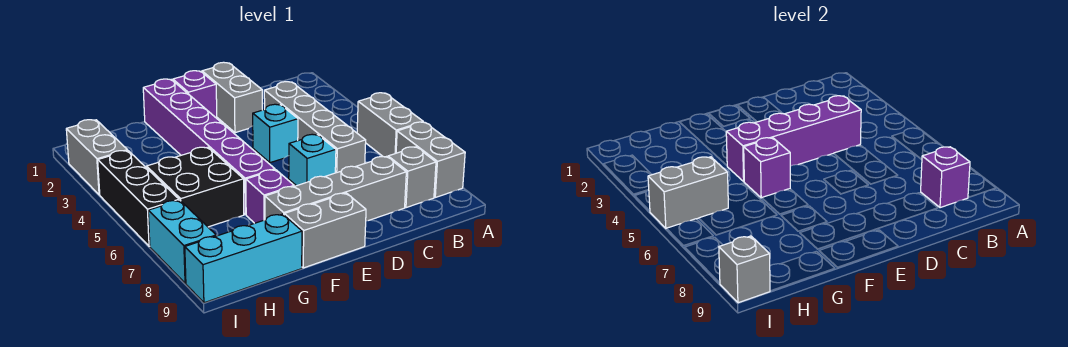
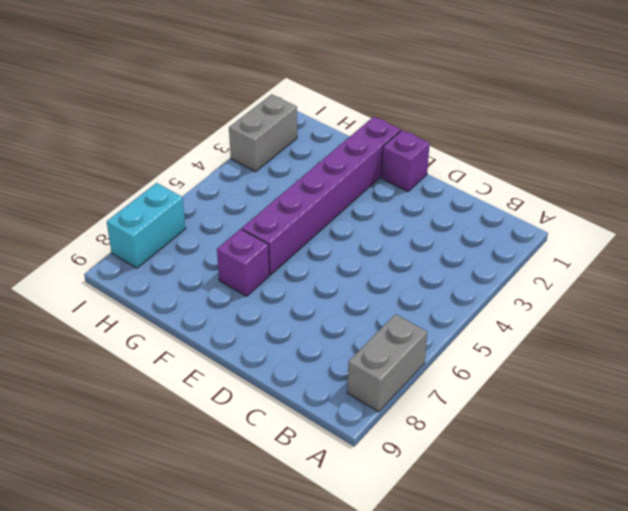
none -> grey brick A5:A6 level 1
none -> grey brick B8 level 1
none -> grey brick C3:C6 level 1

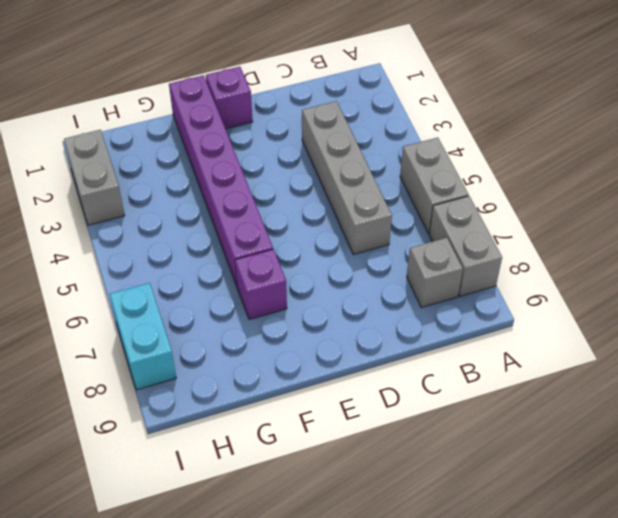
none -> grey brick C8:F8 level 1
none -> grey brick D1:D2 level 1
none -> cyan brick D4 level 1

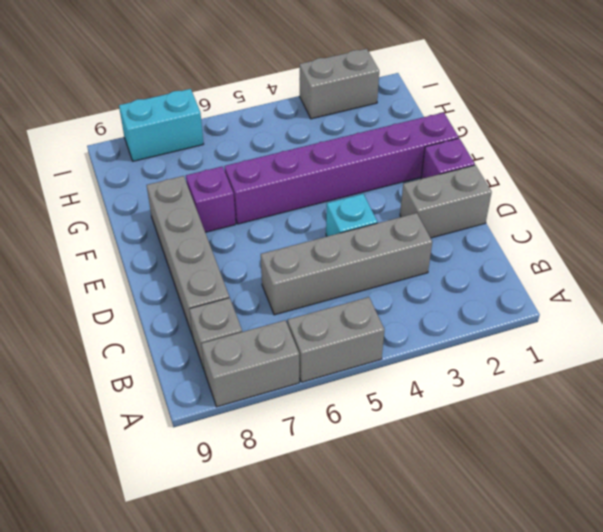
none -> cyan brick D6 level 1
none -> grey brick E9:F9 level 1
none -> black brick G5:H6 level 1

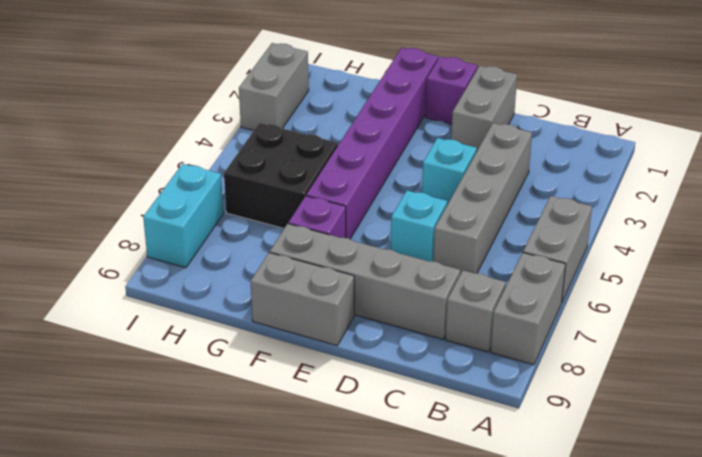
none -> cyan brick G9:I9 level 1
none -> black brick I4:I6 level 1
none -> purple brick B8 level 2

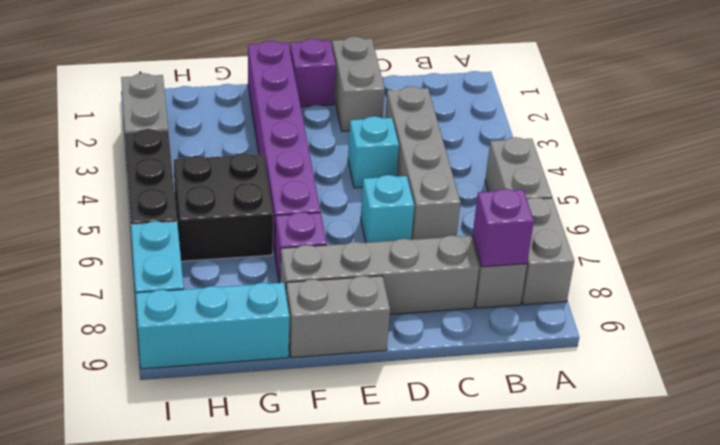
none -> purple brick C4:F4 level 2
none -> purple brick F5 level 2
none -> grey brick H5:I5 level 2

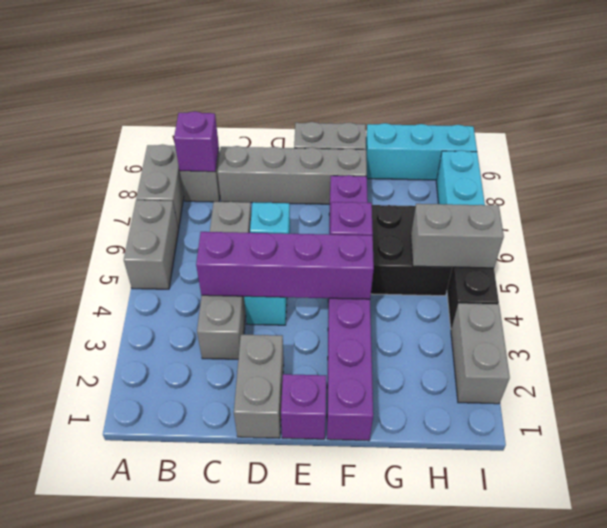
none -> grey brick I9 level 2

